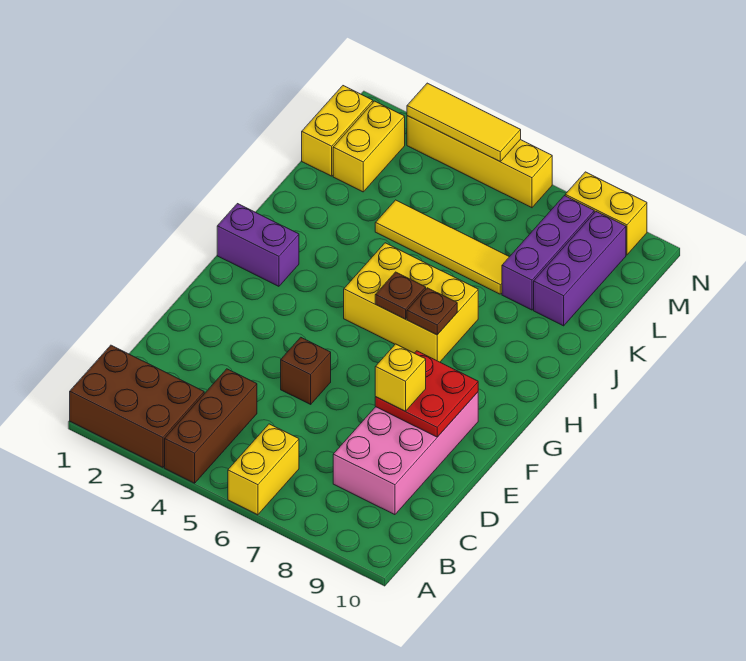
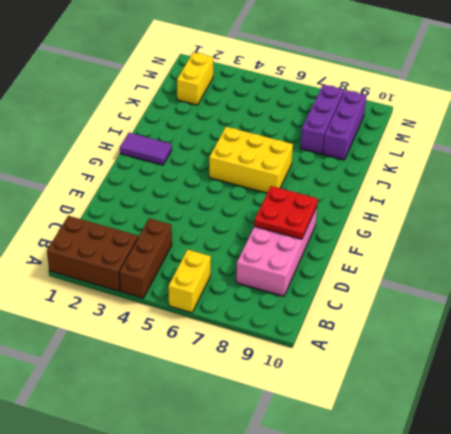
purple tile H1:H2 level 1 -> purple brick H1:H2 level 1
none -> brown brick E5 level 1
none -> yellow tile K4:K7 level 1
none -> yellow brick L1:M1 level 1

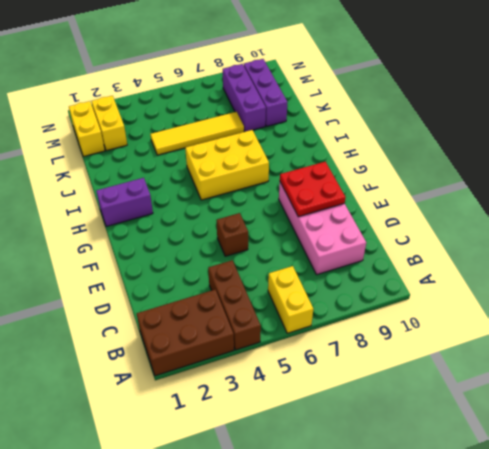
none -> yellow brick N3:N6 level 1
none -> yellow brick N8:N9 level 1
none -> brown plate H6 level 2

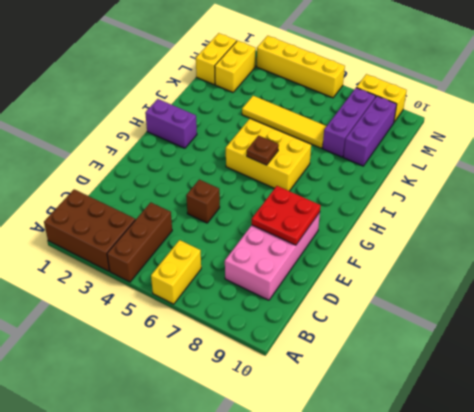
none -> brown plate H7 level 2
none -> yellow tile N3:N5 level 2
none -> yellow brick E8 level 3

